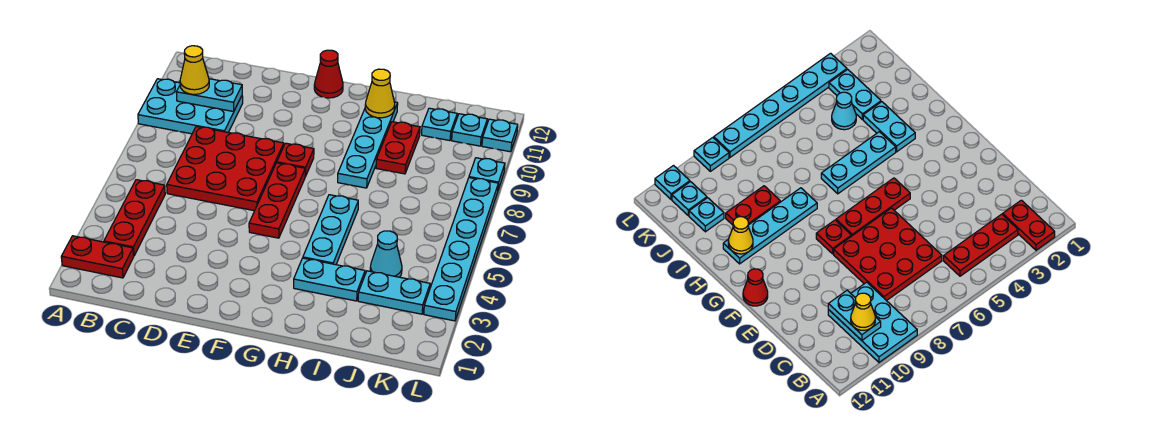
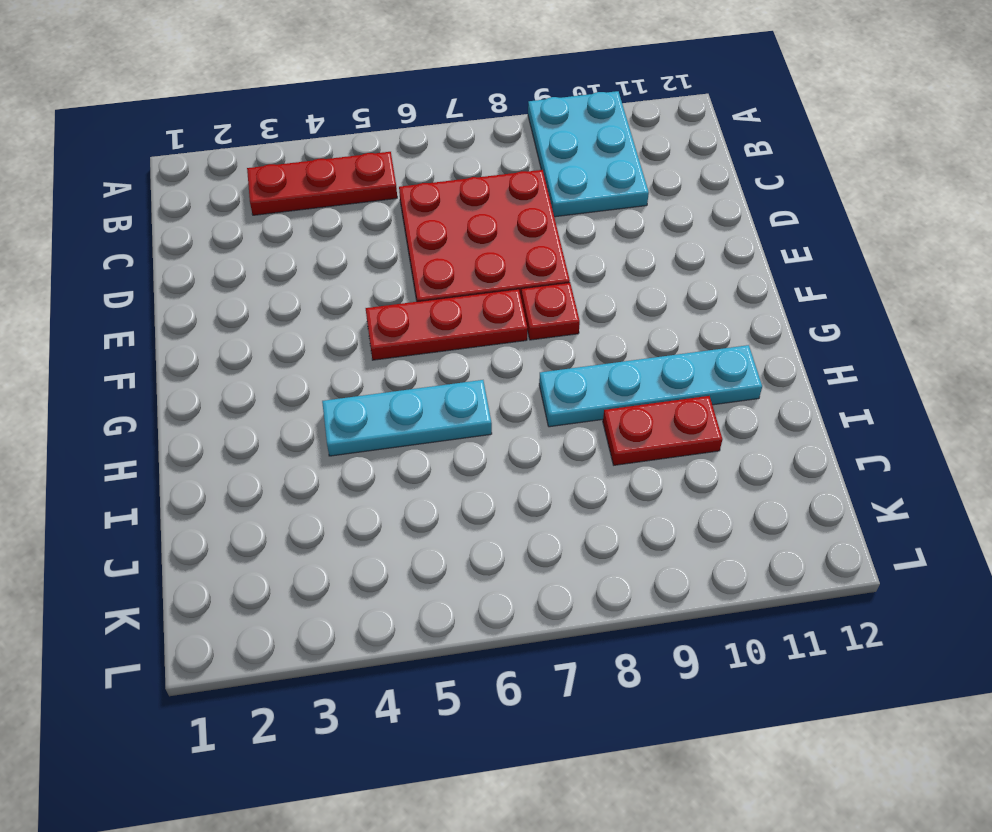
none -> red plate A2:B2 level 1
none -> red cone F12 level 1
none -> cyan plate H3:I3 level 1

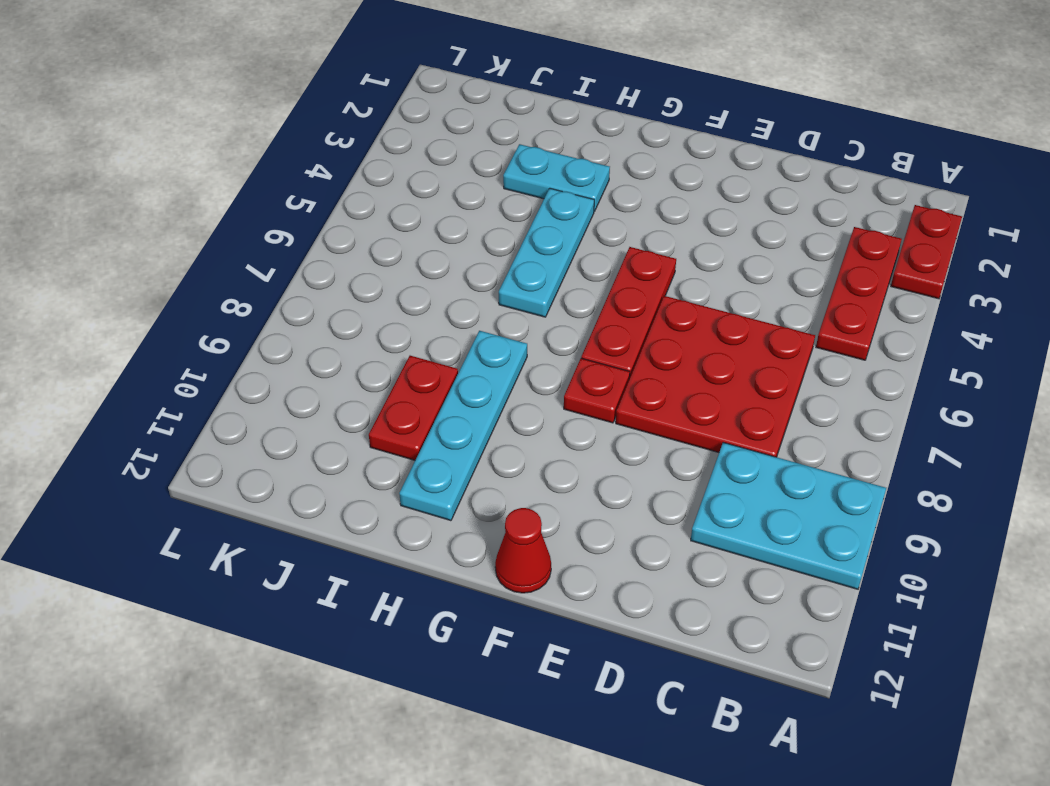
red plate A2:A3 level 1 -> red plate A2:B2 level 1
none -> cyan plate J3:K3 level 1
none -> cyan cone J4 level 1
none -> cyan plate J11 level 1

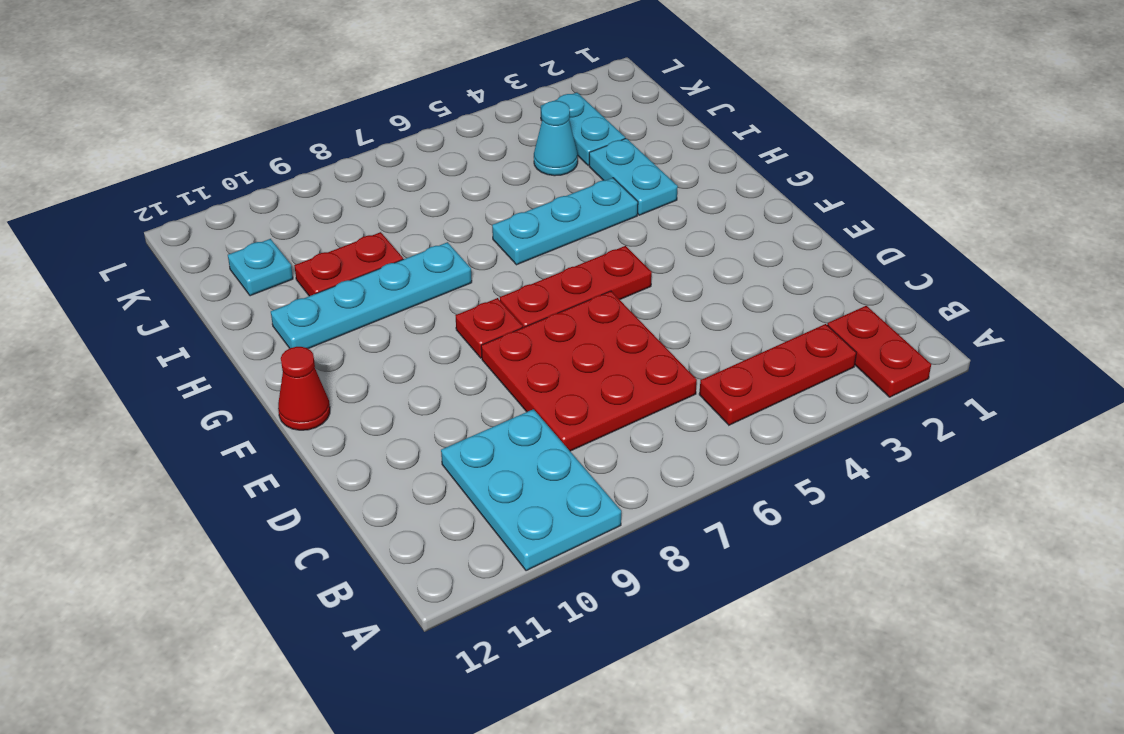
none -> cyan plate K11 level 1
none -> cyan plate L3:L8 level 1
none -> cyan plate L9 level 1

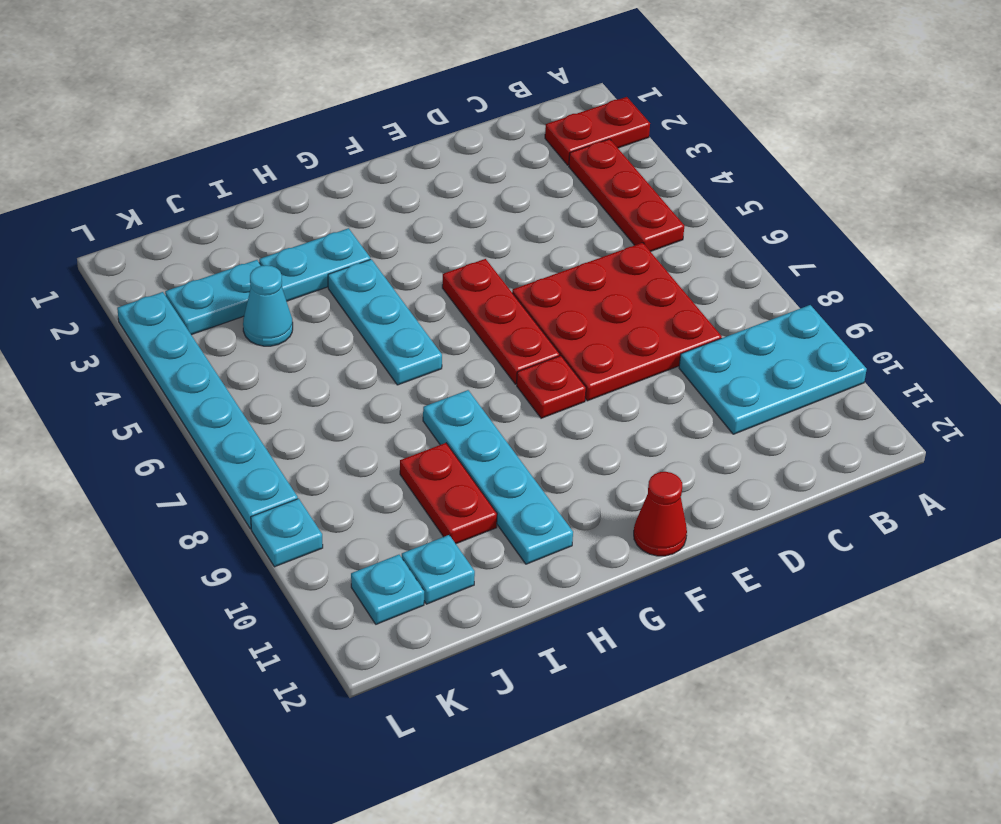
none -> cyan plate L11 level 1
none -> cyan plate B10:C10 level 2
none -> yellow cone H11 level 2

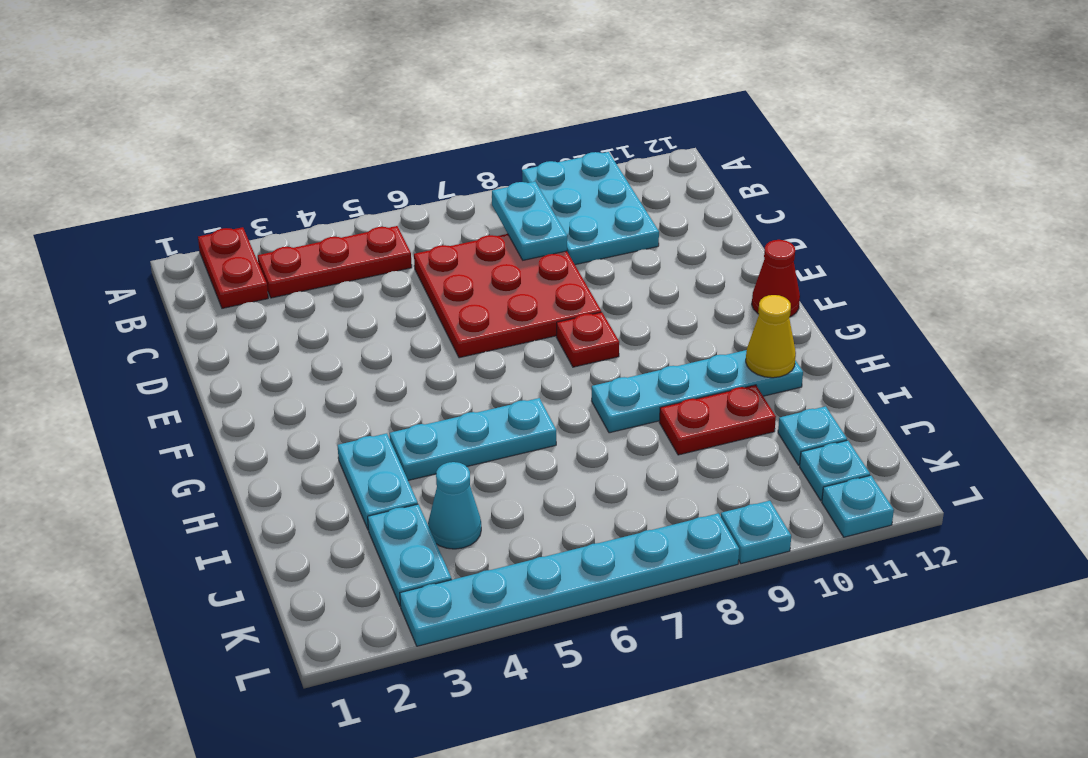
cyan plate B8:C8 level 2 -> cyan plate B10:C10 level 2
none -> red plate F5:F7 level 1
none -> yellow cone B10 level 3

